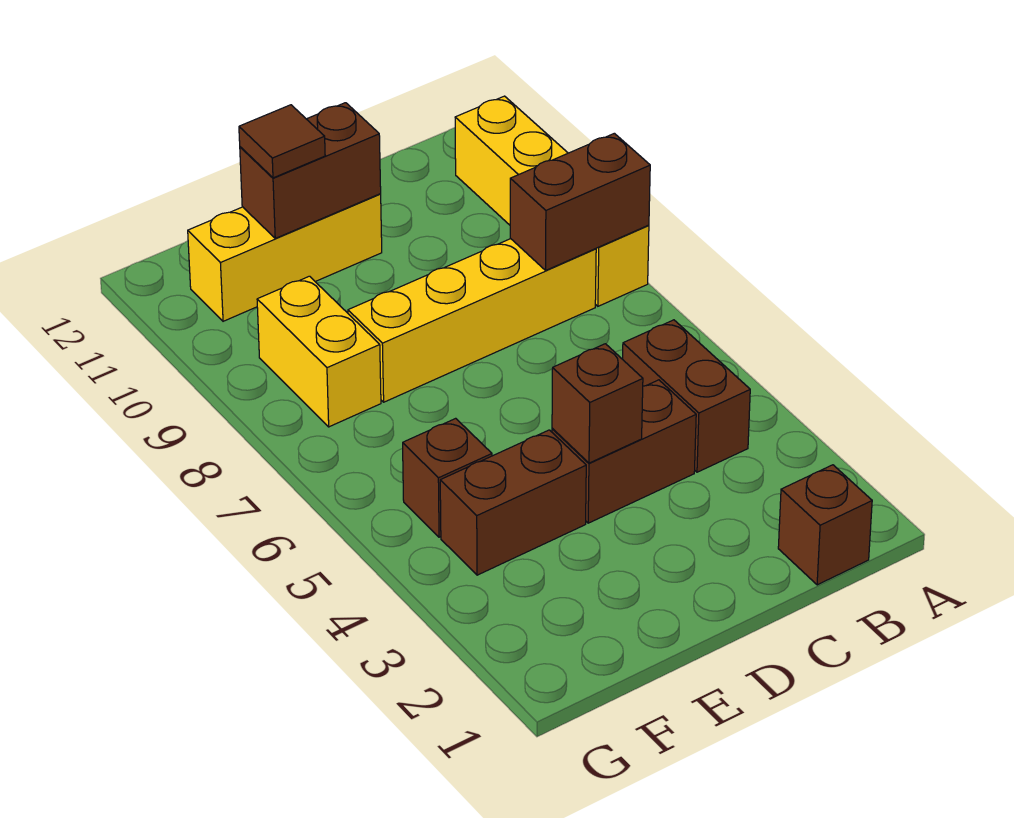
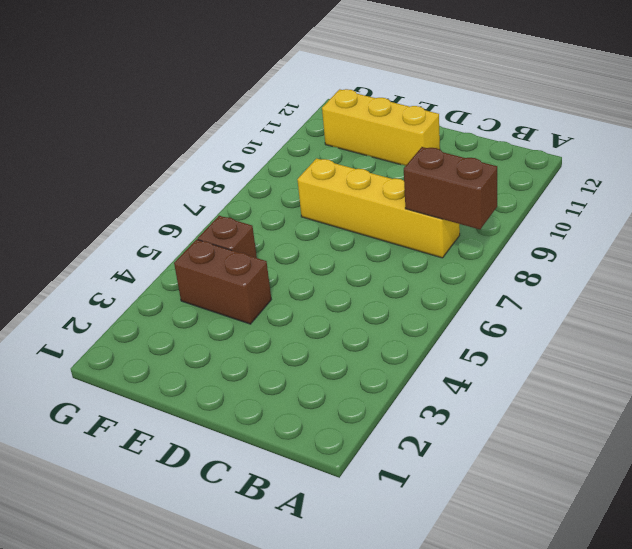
none -> yellow brick A8:A11 level 1
none -> brown brick B1 level 1
none -> brown brick B4:B5 level 1

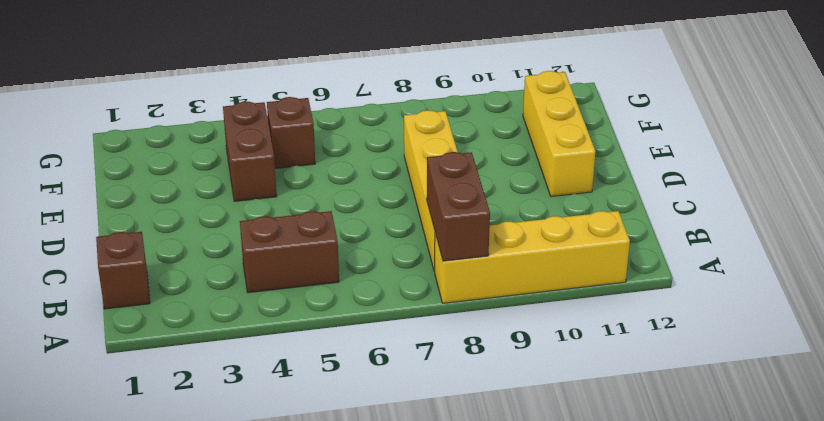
none -> brown brick C4:D4 level 1
none -> yellow brick F8:F9 level 1
none -> brown brick D4 level 2

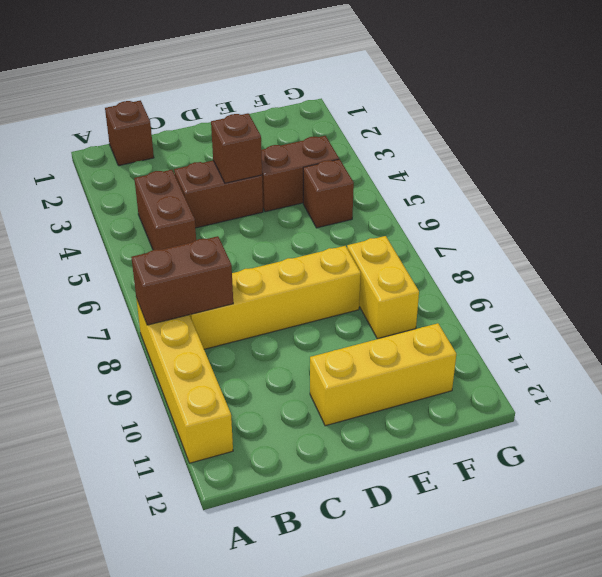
none -> brown brick D11:E11 level 2
none -> brown tile E11 level 3

